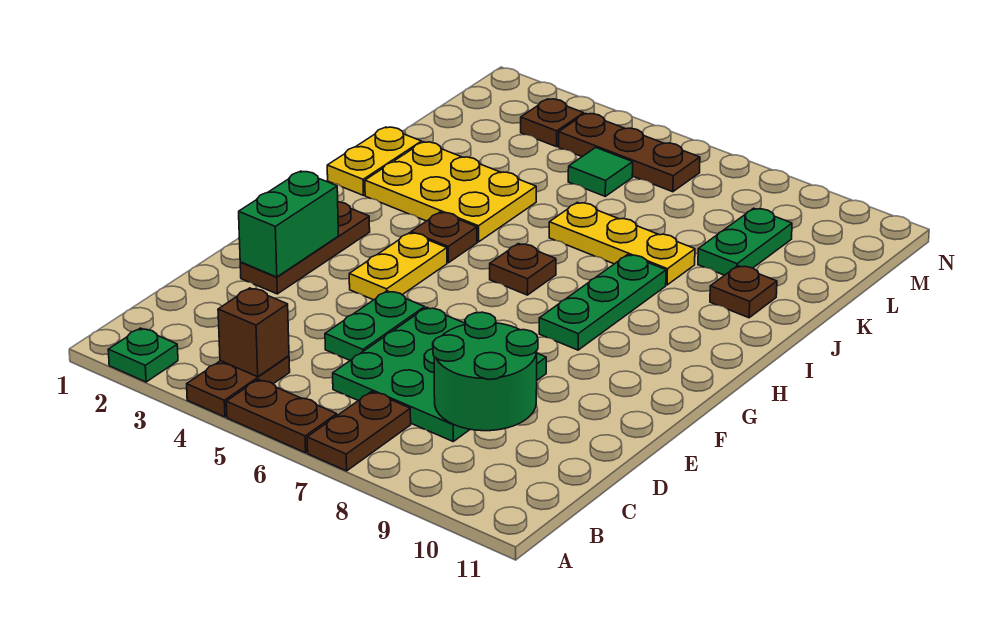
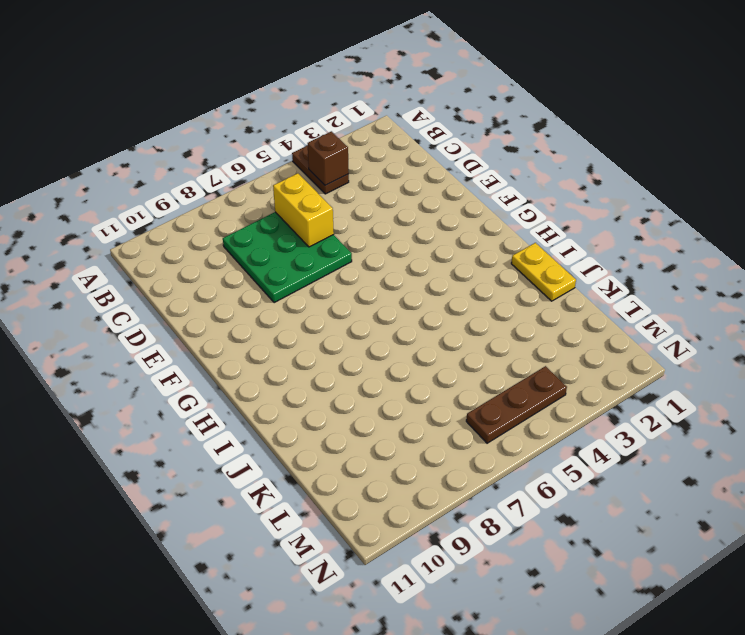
yellow brick C6:D6 level 2 -> none
none -> green plate A2 level 1
none -> brown plate A5:A6 level 1
none -> brown plate A7:B7 level 1

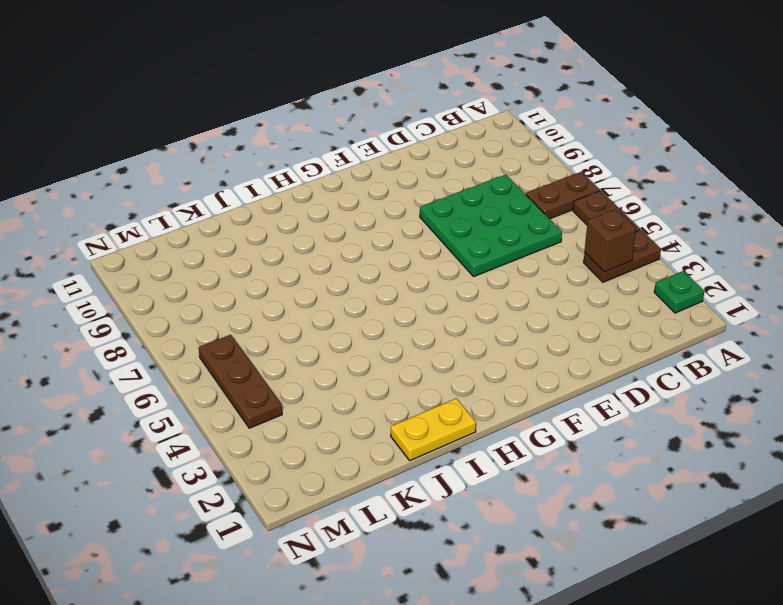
none -> green plate D5:E5 level 1
none -> brown plate E2:G2 level 1
none -> yellow plate F4:G4 level 1

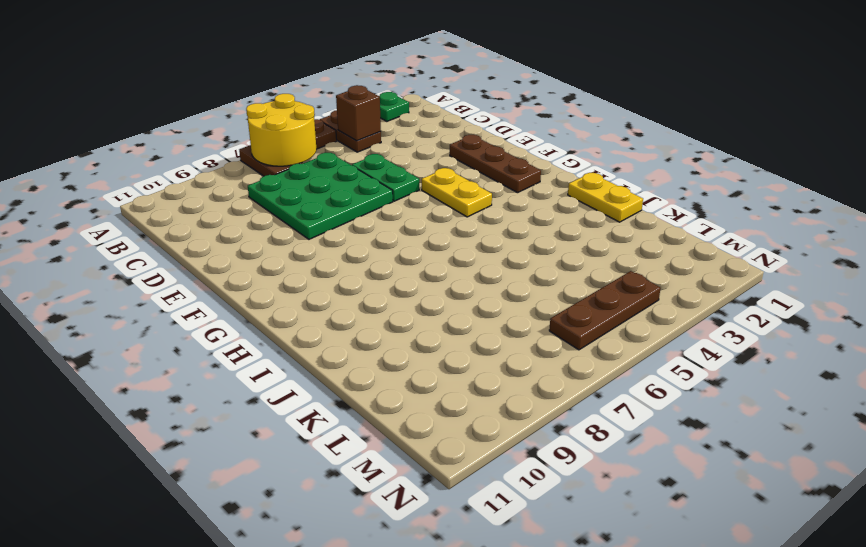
yellow round brick A6:B7 level 2 -> none
none -> green plate G8:I8 level 1
none -> brown plate H4 level 1
none -> brown plate H6 level 1

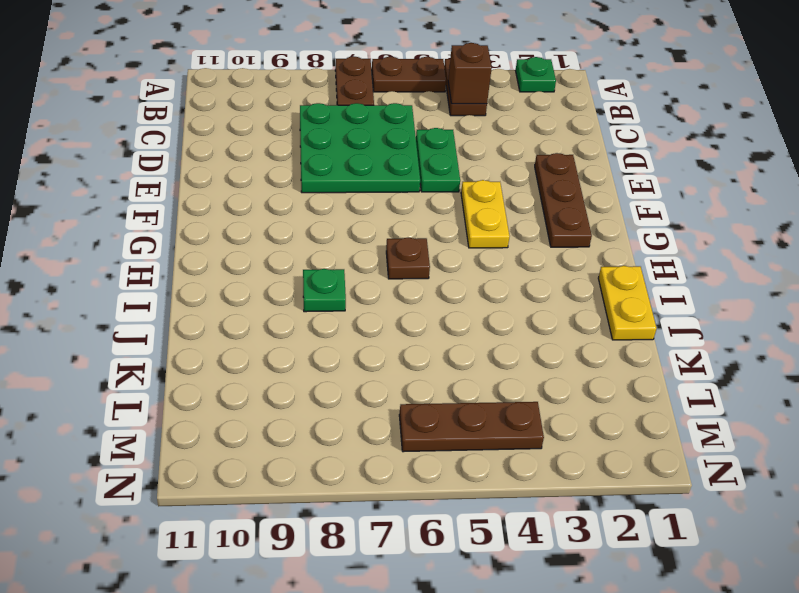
green plate I8 level 1 -> green plate G8:I8 level 1
none -> brown plate H4 level 1
none -> yellow plate I2:J4 level 1
none -> yellow plate J6:J8 level 1

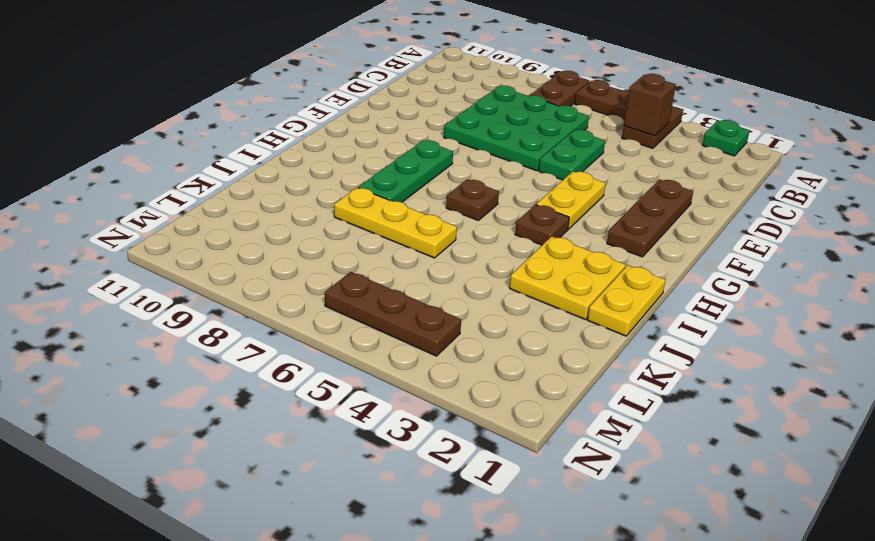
yellow plate I2:J3 level 1 -> yellow plate I2:J4 level 1
none -> brown plate J10 level 1
none -> green plate K9:L9 level 1
none -> green tile L5 level 1

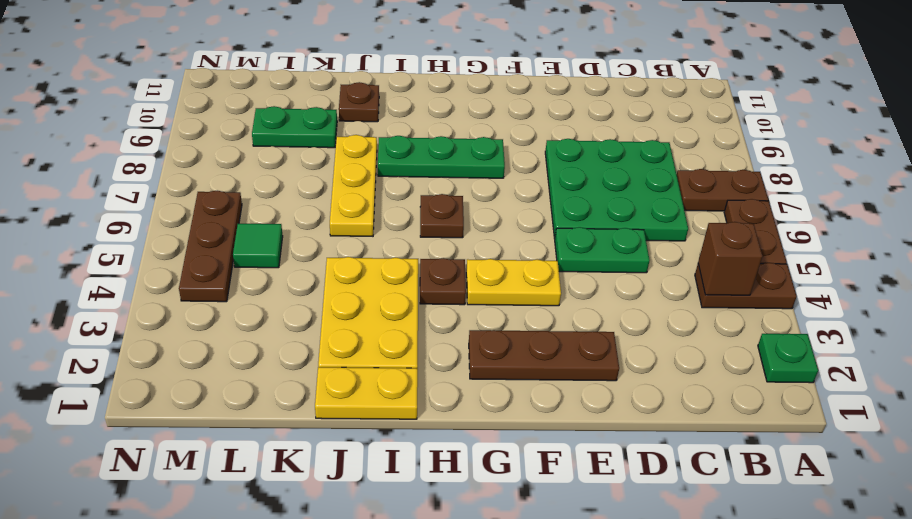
none -> brown plate M3 level 1
none -> green round brick C8:D9 level 2
none -> green brick E2:F2 level 2

